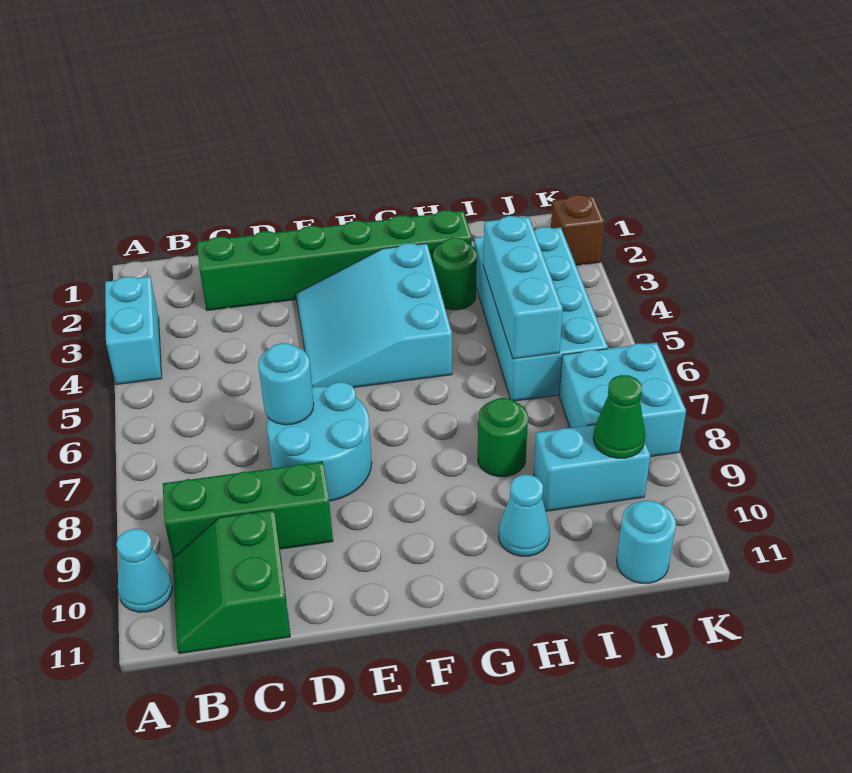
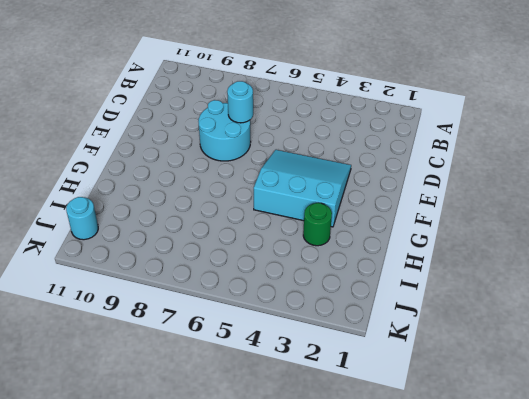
none -> cyan brick A3:A4 level 1
none -> cyan cone A10 level 1
none -> green brick B9:D9 level 1

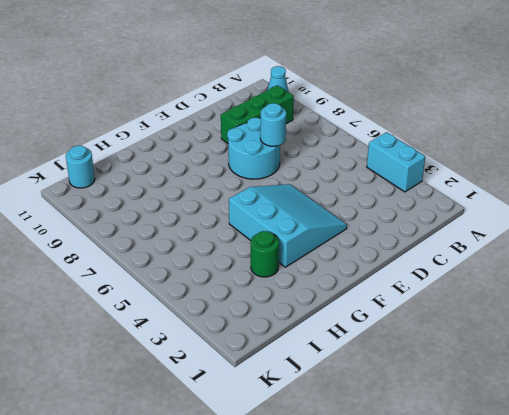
none -> green slope B10:C11 level 1 top C
none -> green brick C2:H2 level 1
none -> green round brick H8 level 1

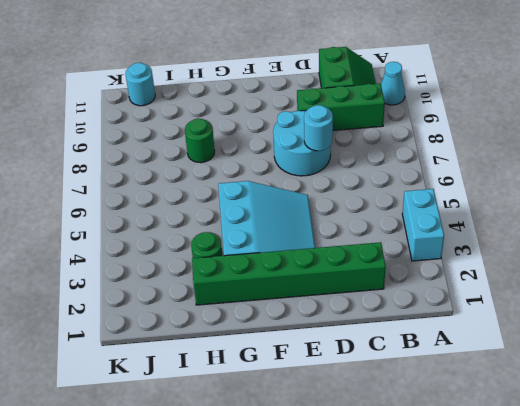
none -> cyan cone H10 level 1
none -> cyan brick I3:J6 level 1
none -> cyan brick I9:J9 level 1

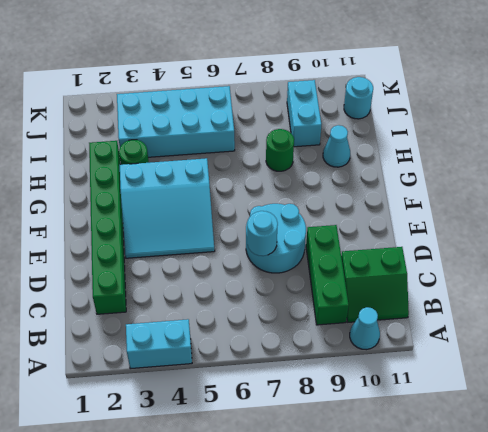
none -> cyan brick J7:K8 level 1
none -> brown brick K2 level 1
none -> cyan brick I4:I6 level 2

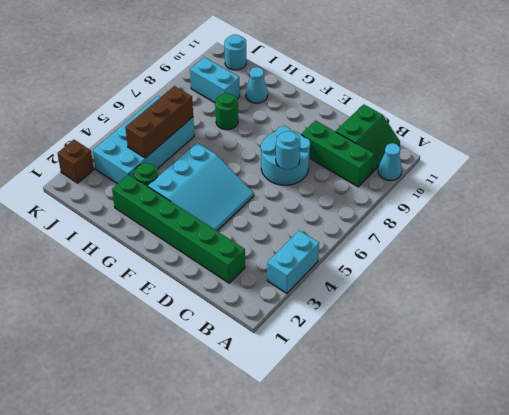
brown brick I4:I6 level 2 -> cyan brick I4:I6 level 2
none -> cyan brick J7:K8 level 1
none -> green cone J9 level 2

